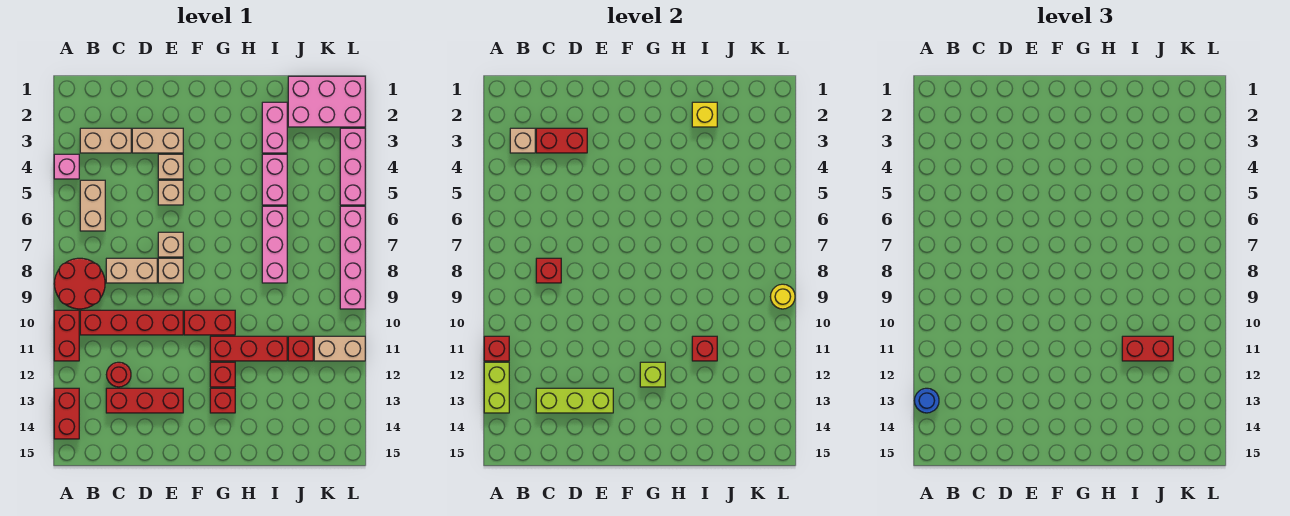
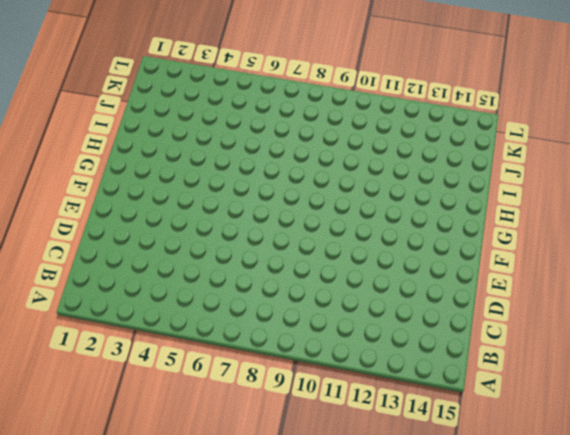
none -> pink brick A4 level 1
none -> red round brick A8:B9 level 1
none -> red brick A10:A11 level 1
none -> red brick A13:A14 level 1

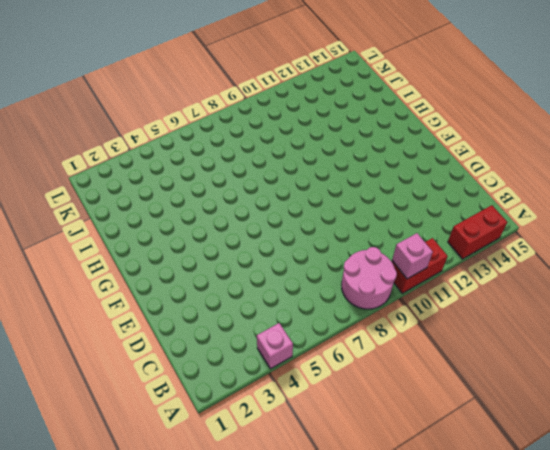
pink round brick A8:B9 level 1 -> red round brick A8:B9 level 1
pink brick A10 level 2 -> none
none -> tan brick B3:C3 level 1
none -> tan brick B5:B6 level 1
none -> red brick B10:E10 level 1
none -> tan brick C8:D8 level 1

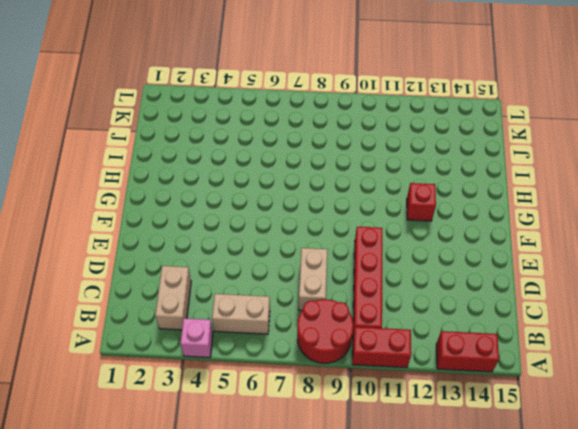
none -> red round brick C12 level 1
none -> red brick C13:E13 level 1
none -> tan brick D3:E3 level 1
none -> tan brick E4 level 1

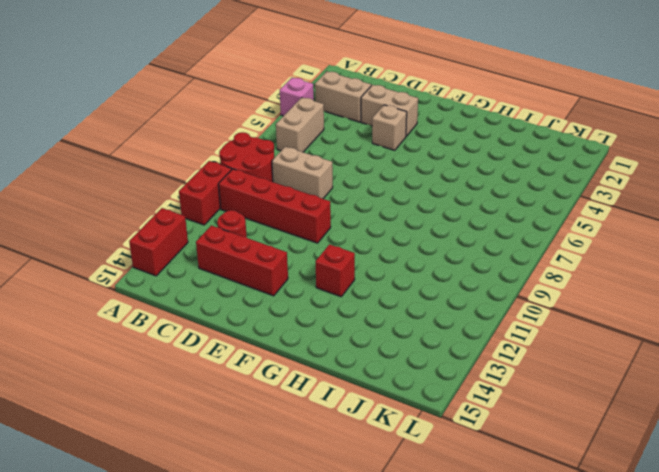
none -> tan brick E5 level 1
none -> tan brick E7 level 1
none -> tan brick E8 level 1
none -> red brick F10:G10 level 1

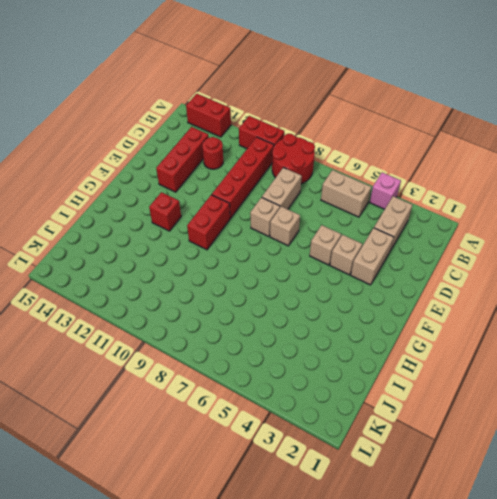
none -> red brick G11:I11 level 1
none -> red brick G13 level 1
none -> pink brick I2:I3 level 1
none -> pink brick I4:I5 level 1

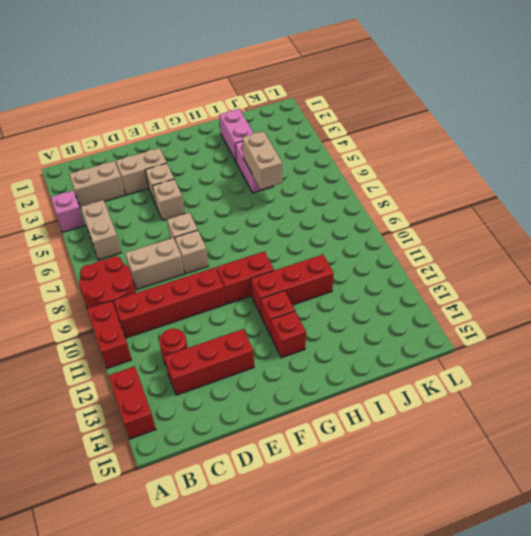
tan brick I5:I6 level 2 -> tan brick K11:L11 level 1
none -> pink brick I6:I8 level 1
none -> pink brick J1:L2 level 1
none -> red brick J11 level 1
none -> pink brick L3:L5 level 1

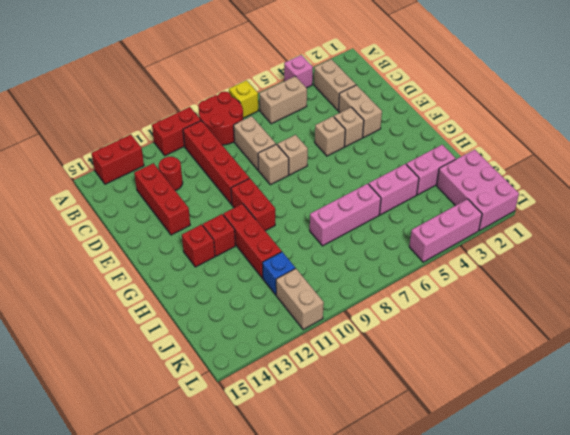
yellow brick A7 level 1 -> yellow brick I2 level 2
blue brick J11 level 1 -> red brick J11 level 1
none -> pink brick L6:L9 level 1
none -> red brick A11 level 2
none -> lime brick A12:A13 level 2
none -> tan brick B3 level 2

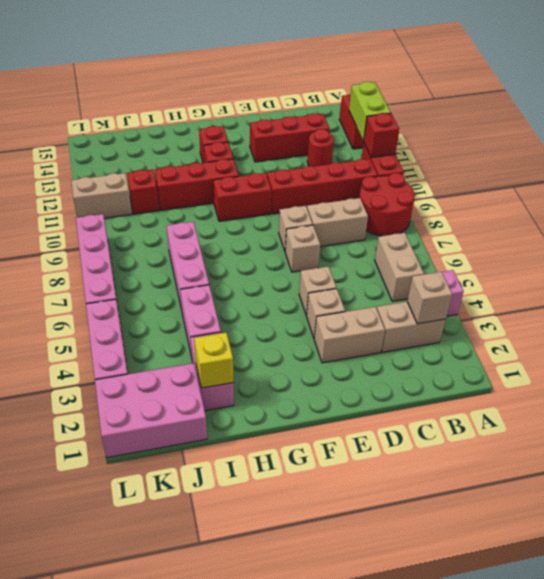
none -> red brick C3:D3 level 2
none -> red brick C8 level 2
none -> lime brick C13:E13 level 2
none -> lime brick G12 level 2

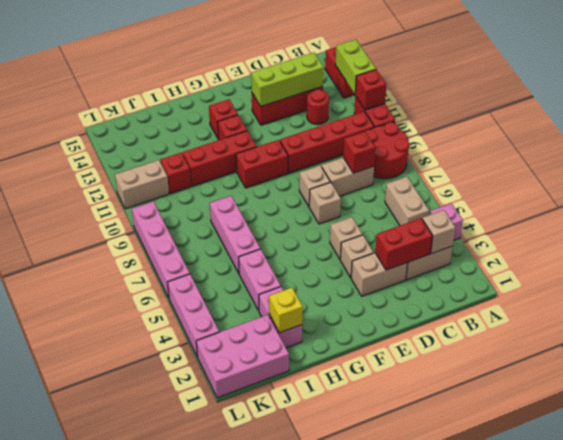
none -> lime brick G12 level 2
none -> red brick I11 level 2
none -> yellow round brick L9 level 2
none -> blue round brick A13 level 3

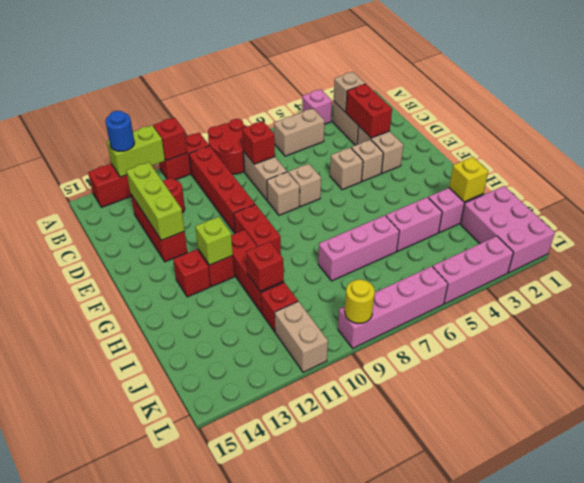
none -> red brick I11:J11 level 3

